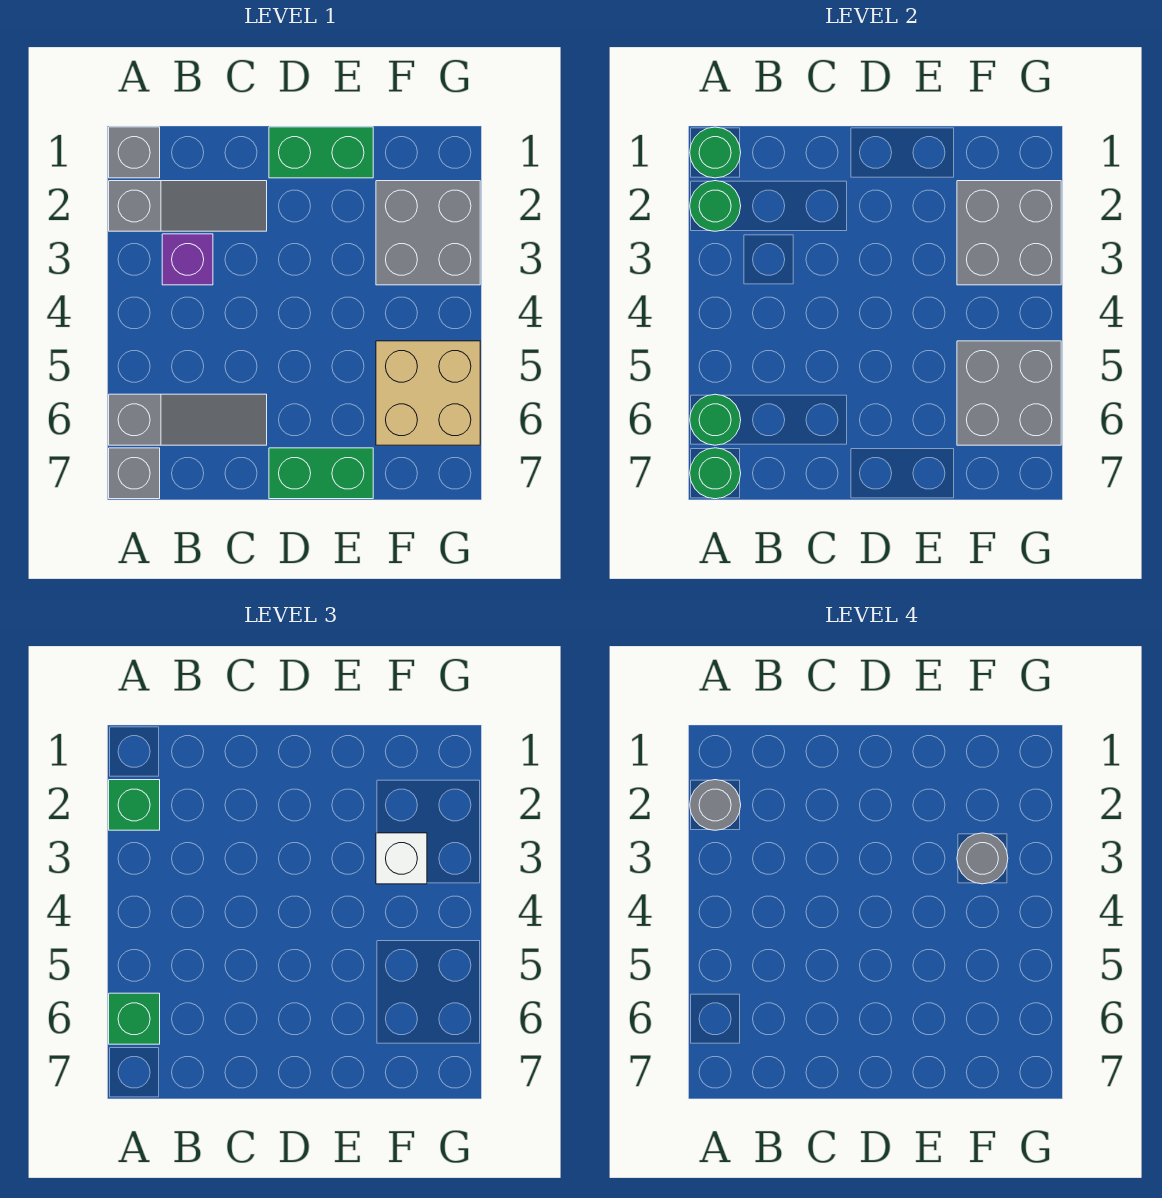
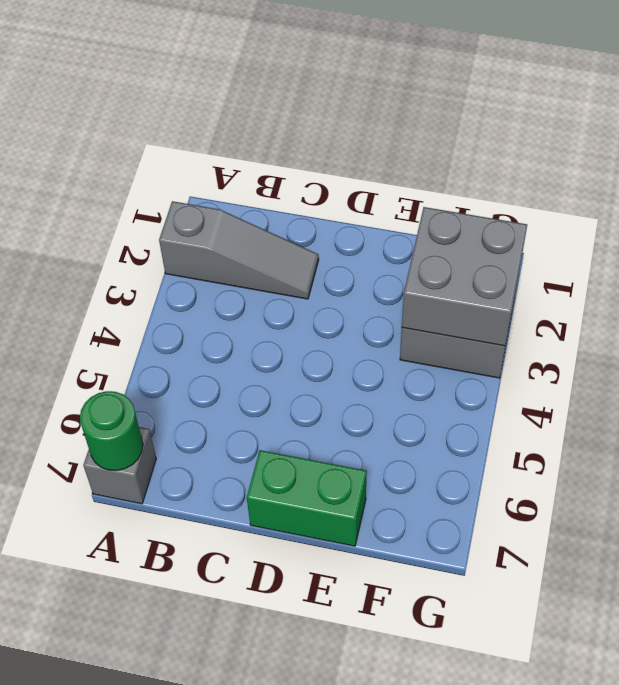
none -> grey brick A1 level 1
none -> grey slope A6:C6 level 1 top A
none -> purple brick B3 level 1

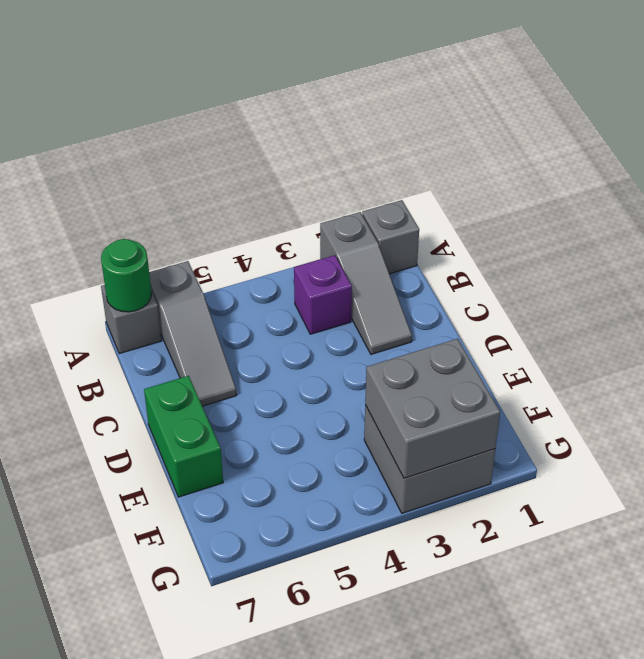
none -> green brick D1:E1 level 1
none -> tan brick F5:G6 level 1
none -> green round brick A1 level 2

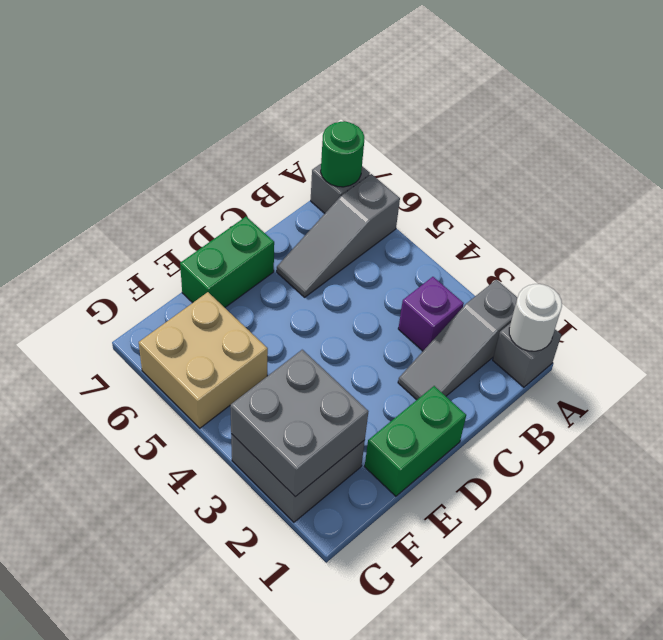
white round brick A1 level 2 -> green round brick A1 level 2
none -> green round brick A2 level 2
none -> green round brick A6 level 2
none -> grey brick F5:G6 level 2

